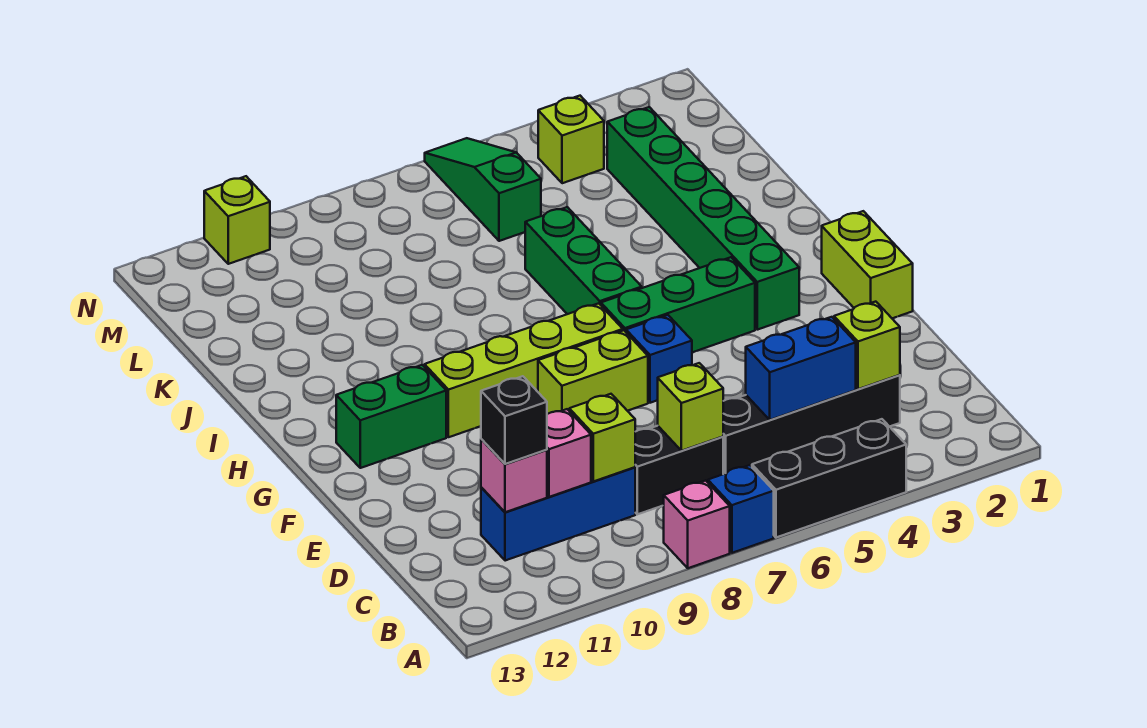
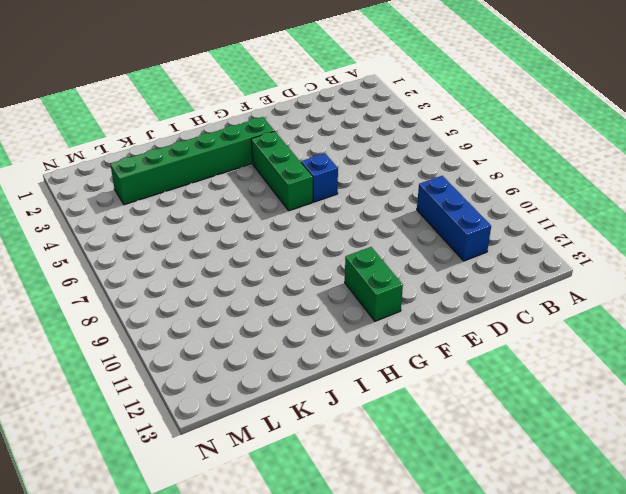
none -> black brick A4:A6 level 1
none -> blue brick A7 level 1
none -> pink brick A8 level 1

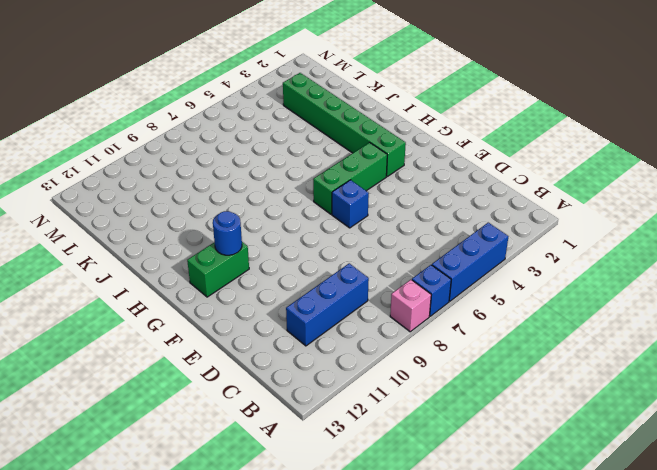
blue brick A4:A6 level 1 -> black brick A4:A6 level 1
blue round brick G11 level 2 -> none
none -> black brick C3:C6 level 1
none -> black brick C7:C8 level 1
none -> lime brick F1:G1 level 1

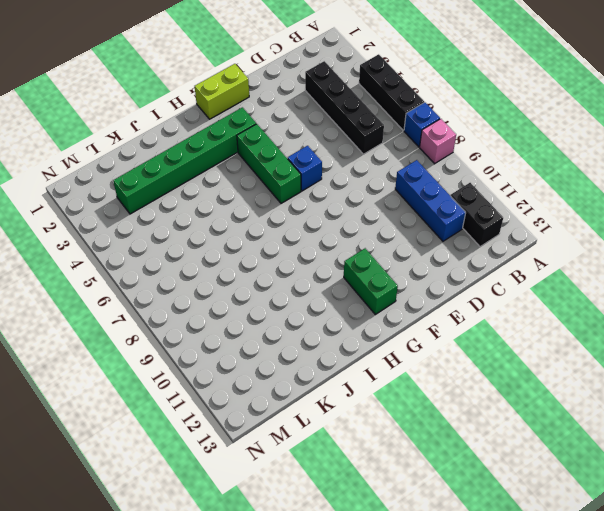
black brick B11:B12 level 1 -> black brick C7:C8 level 1
none -> lime brick F7:F8 level 1
none -> lime brick G7:G10 level 1
none -> green brick H6:J6 level 1

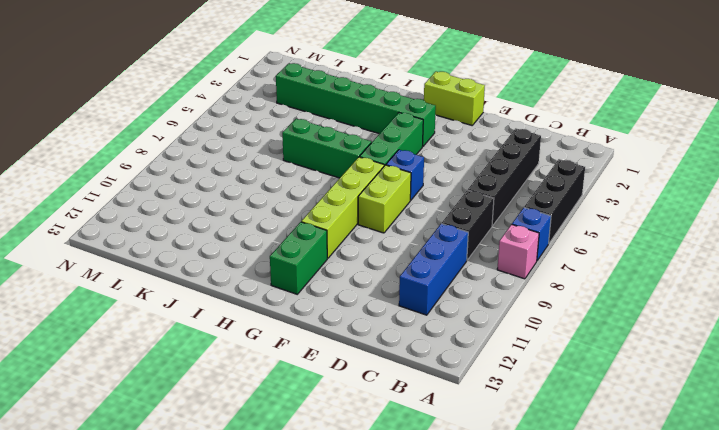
none -> green slope L6:N6 level 1 top L
none -> lime brick M4 level 1
none -> lime brick N11 level 1

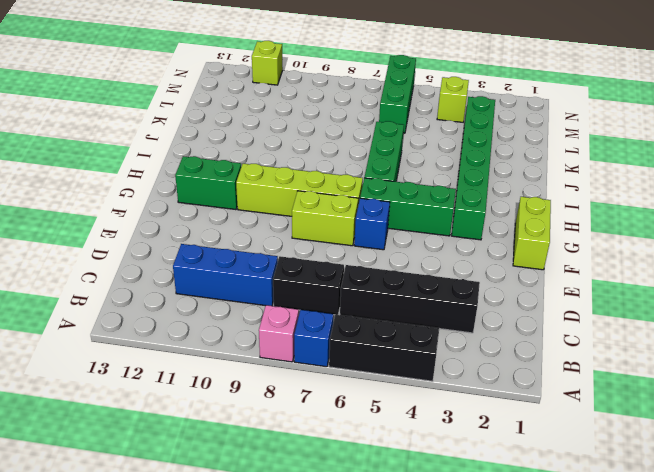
green brick L6:N6 level 1 -> green slope L6:N6 level 1 top L
none -> lime brick C3 level 2
none -> blue brick C4:C5 level 2
none -> lime brick C7 level 2

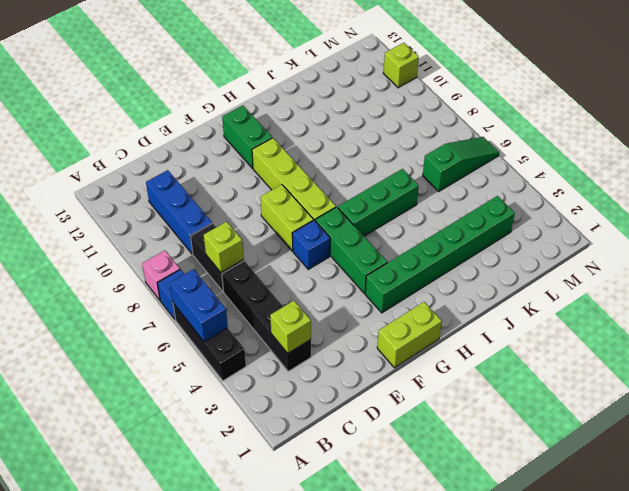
blue brick A5:A6 level 2 -> blue brick C4:C5 level 2
none -> lime brick M4 level 1
none -> lime brick C9 level 2
none -> pink brick C10 level 2

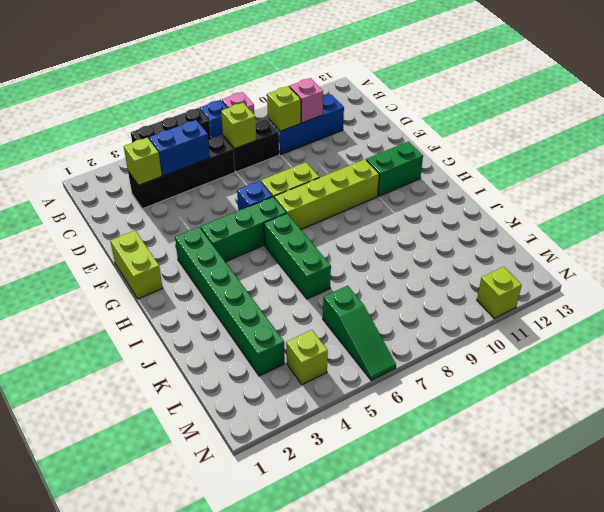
none -> pink brick C11 level 2
none -> black brick C11 level 3

